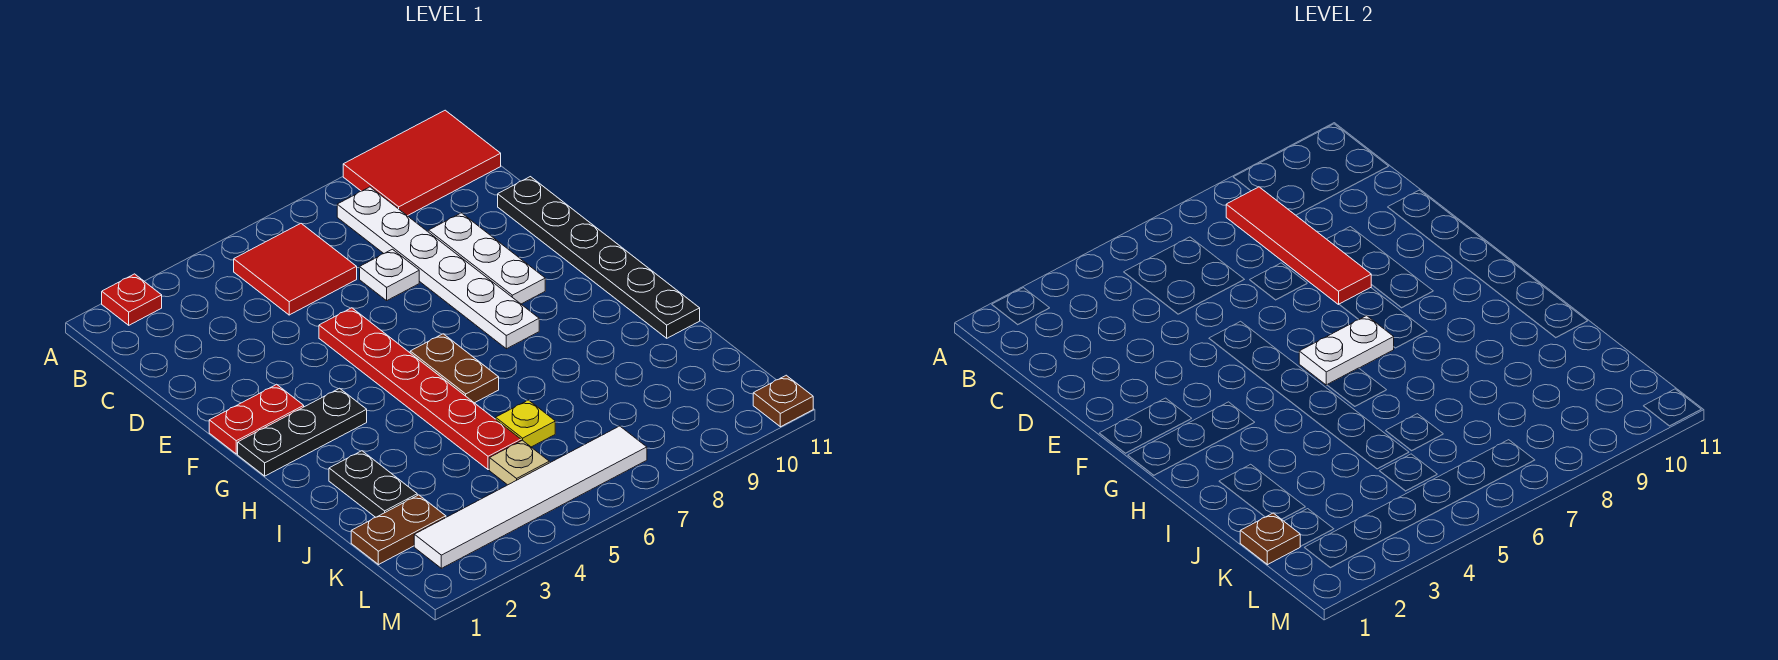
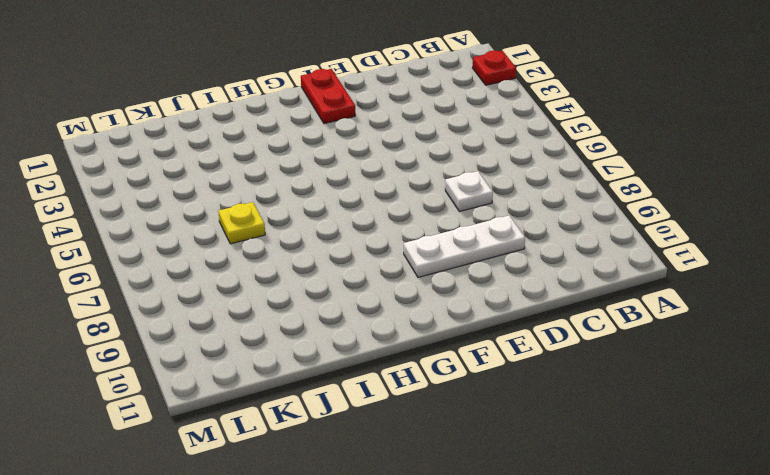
none -> red tile A9:B11 level 1
none -> red tile B5:C6 level 1
none -> white plate B8:G8 level 1

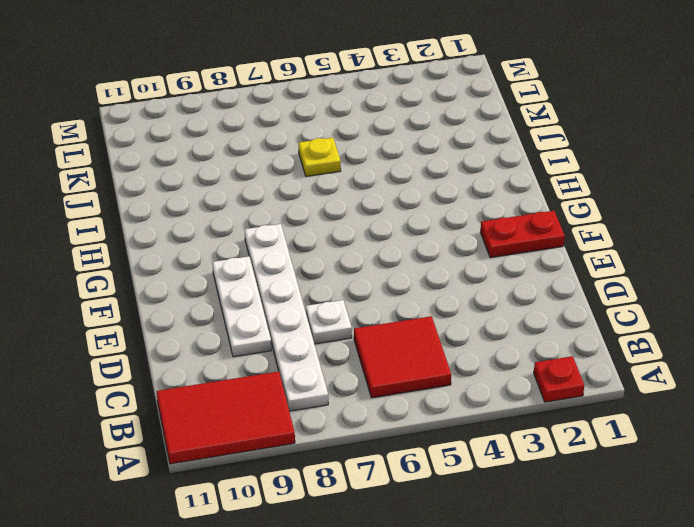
none -> black plate D11:I11 level 1
none -> red plate E5:J5 level 1
none -> black plate G1:G3 level 1

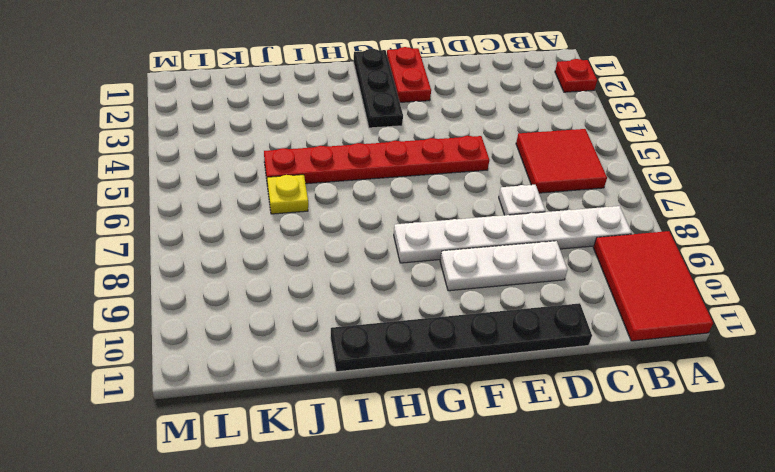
none -> brown plate G6:H6 level 1
none -> black plate I2:J2 level 1
none -> brown plate K1:K2 level 1

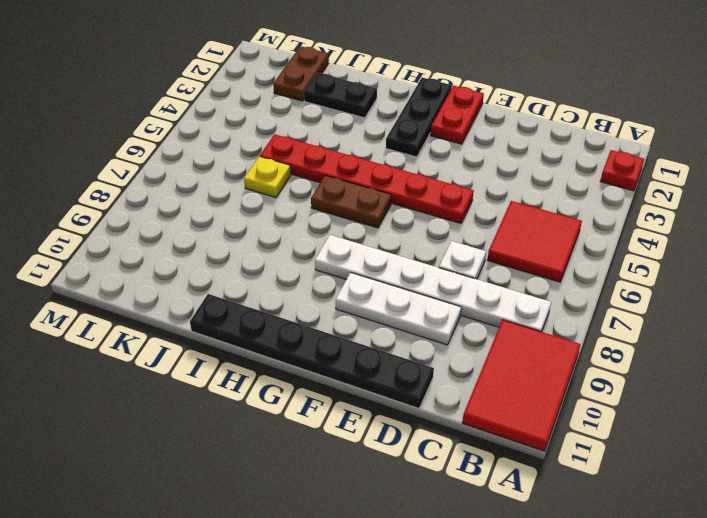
none -> tan plate K5 level 1
none -> white tile L2:L7 level 1
none -> brown plate M11 level 1

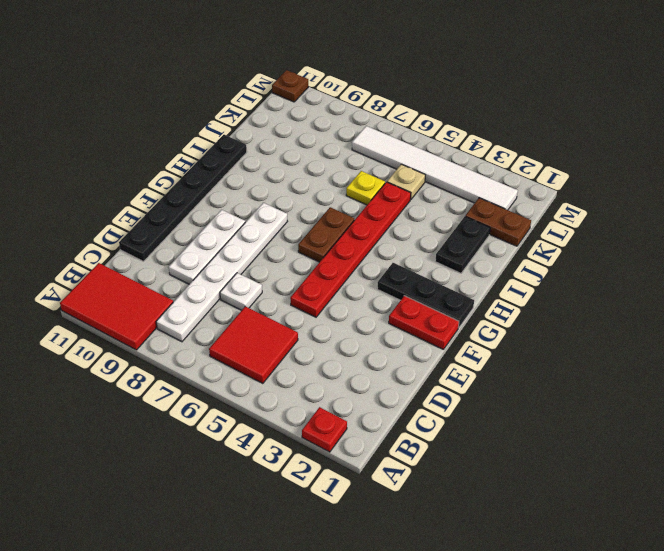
none -> red tile B8:E8 level 2
none -> white plate G6:G7 level 2
none -> brown plate K1 level 2

